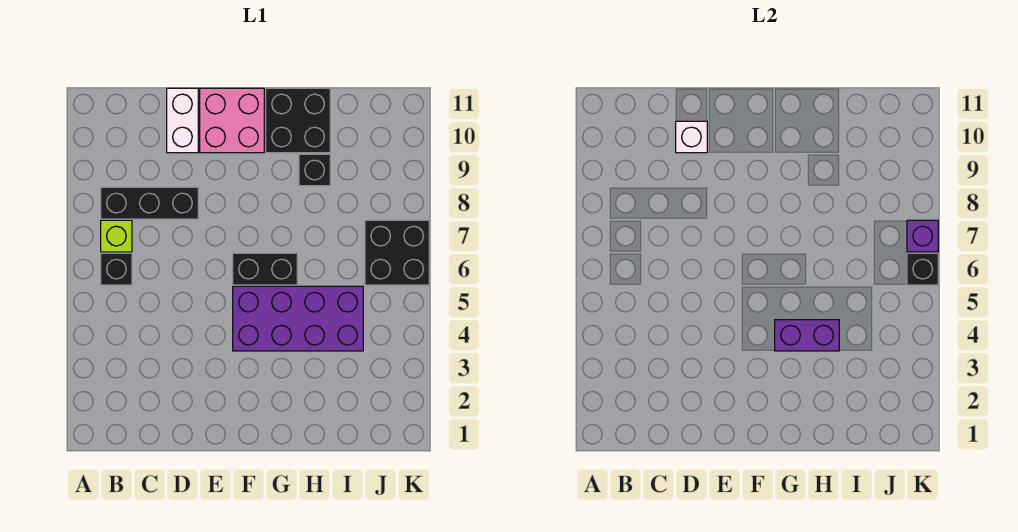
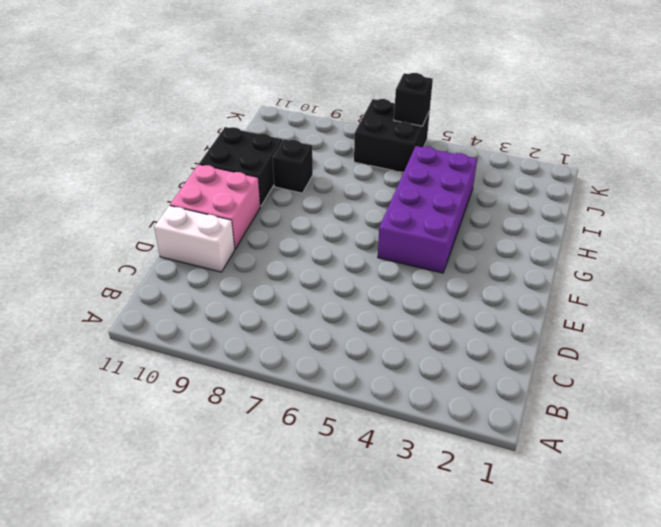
none -> black brick B6 level 1
none -> lime brick B7 level 1
none -> black brick B8:D8 level 1

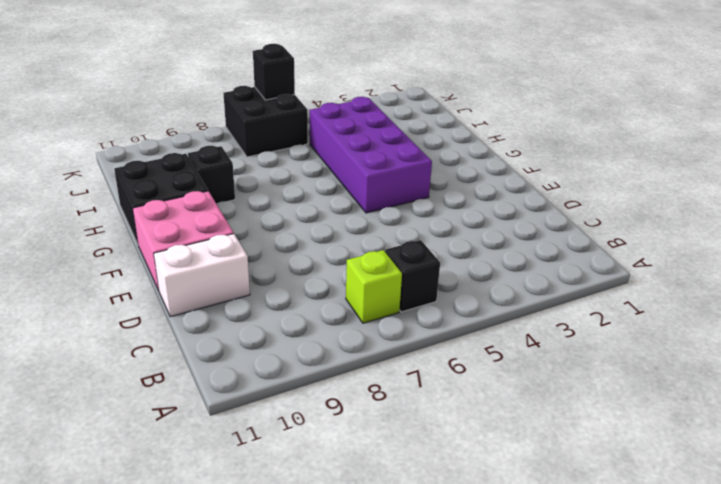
none -> black brick B8:D8 level 1
none -> black brick F6:G6 level 1
none -> white brick D10 level 2

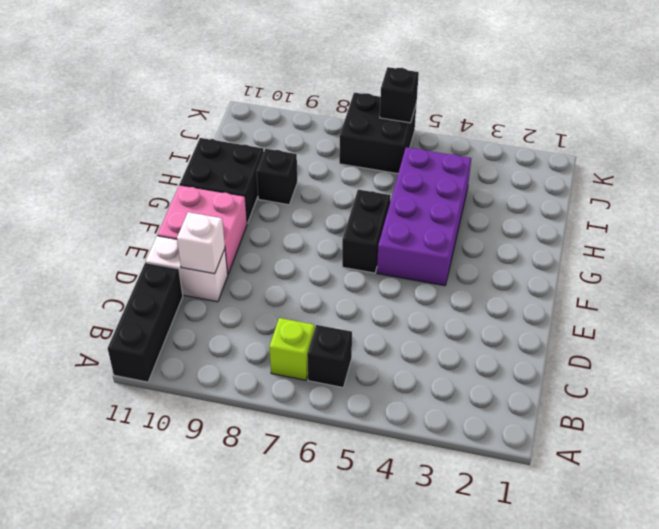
black brick A11:C11 level 1 -> black brick B8:D8 level 1
none -> purple brick G4:H4 level 2
none -> purple brick K7 level 2

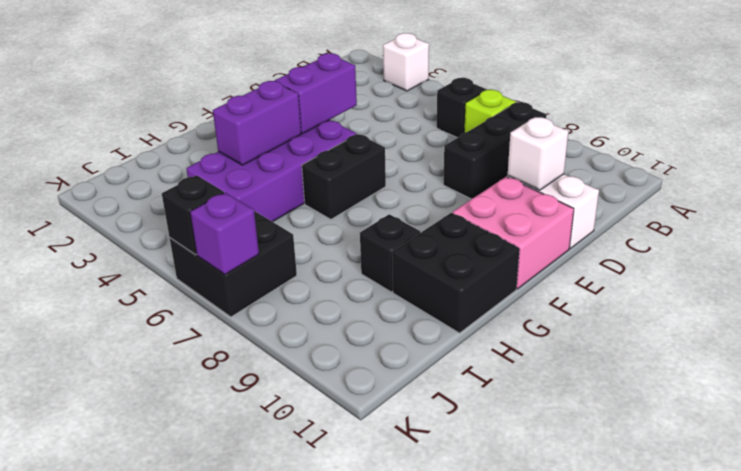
white brick A3 level 1 -> none
purple brick E4:F4 level 2 -> none

